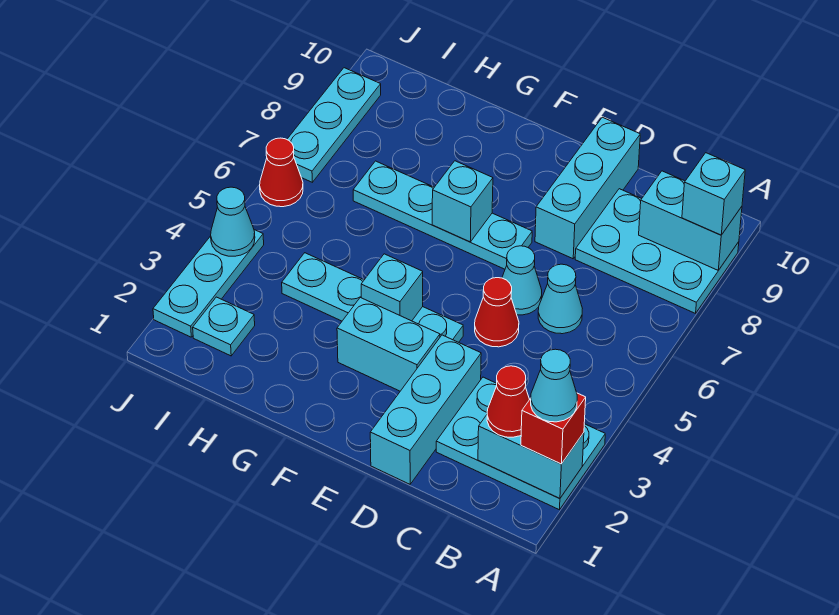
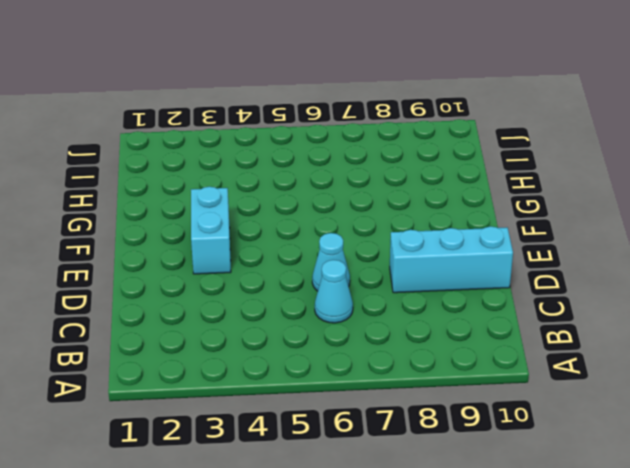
none -> cyan plate A2:C3 level 1
none -> cyan plate A8:C9 level 1
none -> cyan brick D1:D3 level 1

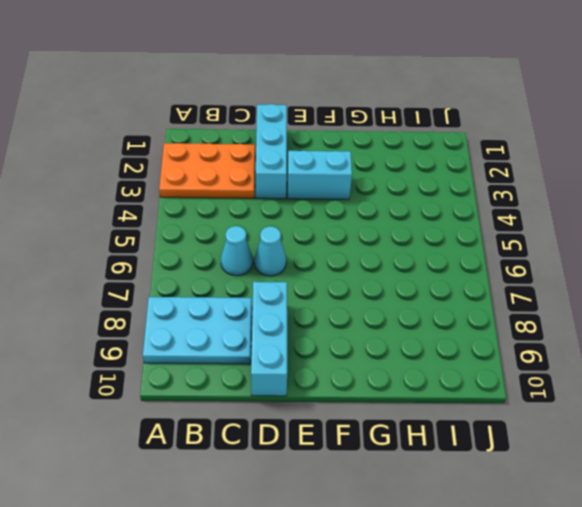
orange plate A2:C3 level 1 -> cyan plate A2:C3 level 1
none -> red cone D5 level 1
none -> cyan plate E4:H4 level 1
none -> cyan plate E7:H7 level 1

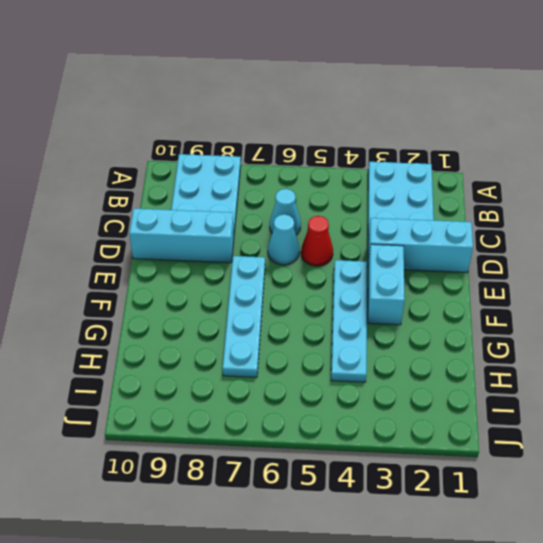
none -> cyan plate I2 level 1
none -> cyan plate J2:J4 level 1
none -> red cone J6 level 1

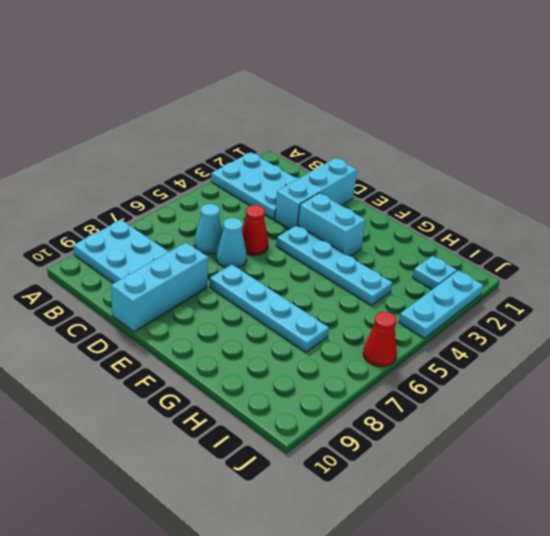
none -> cyan plate J7:J9 level 1
none -> cyan brick A2:B2 level 2
none -> cyan brick A9:B9 level 2

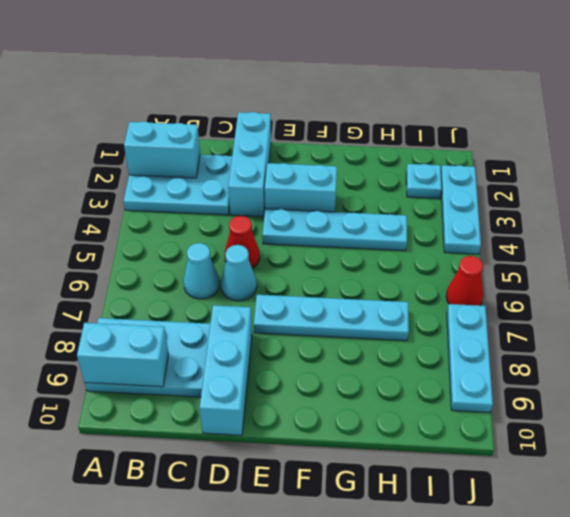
none -> cyan brick F4 level 2
none -> cyan brick F7 level 2
none -> cyan cone J4 level 2

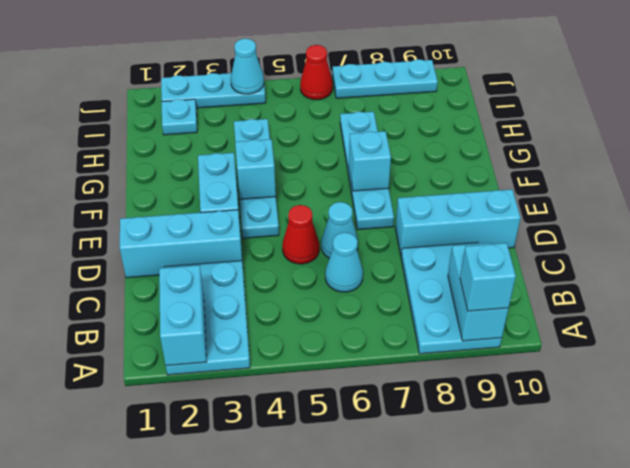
none -> red brick A2 level 3
none -> red cone B2 level 3
none -> cyan cone A2 level 4

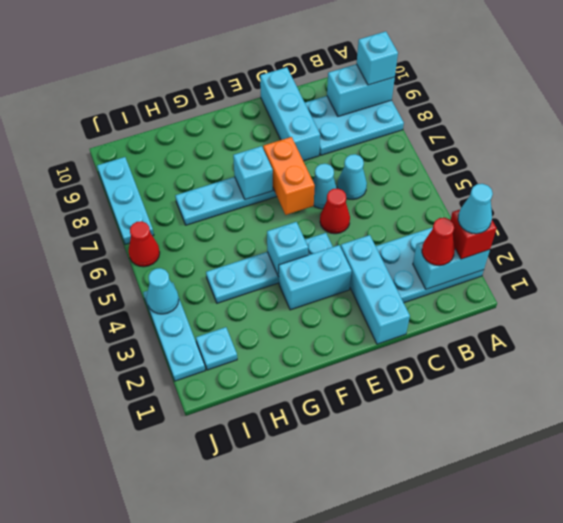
orange brick E6:E7 level 2 -> none

